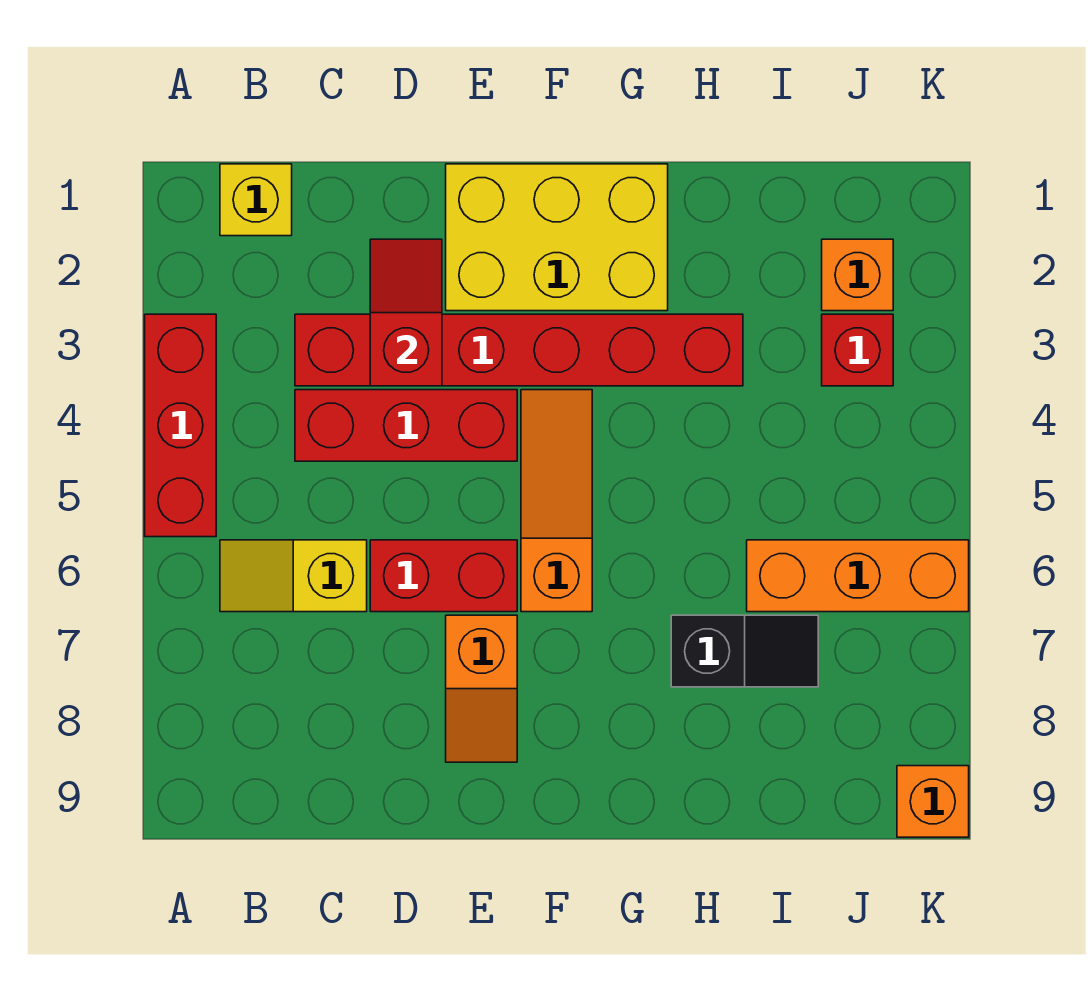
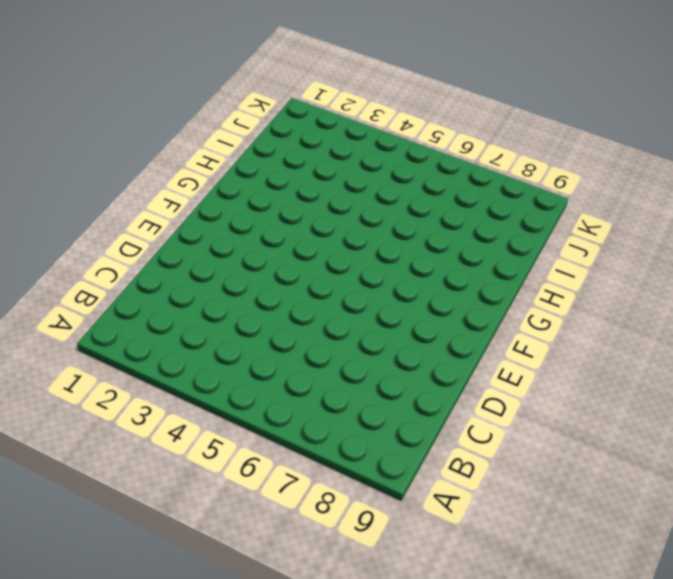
none -> red brick A3:A5 level 1
none -> yellow brick B1 level 1
none -> yellow slope B6:C6 level 1 top C

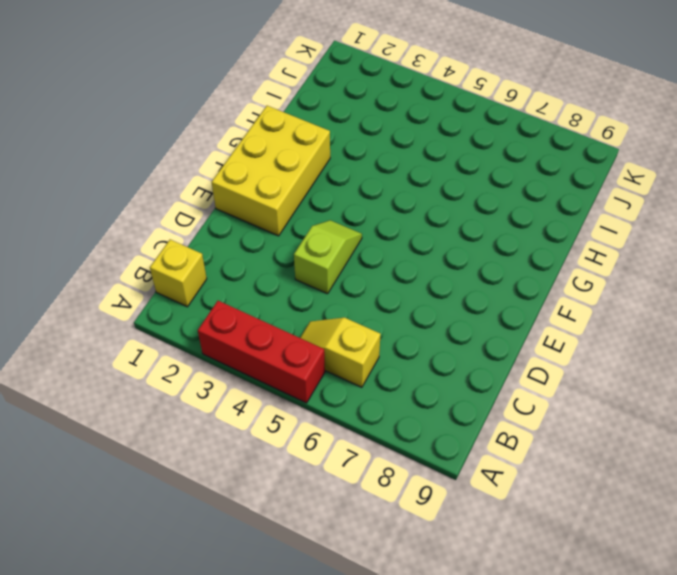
yellow slope B5:B6 level 1 top 6 -> yellow slope B6:C6 level 1 top C
lime slope D4:E4 level 1 top D -> red brick C4:E4 level 1
none -> red brick C3:H3 level 1
none -> red brick D6:E6 level 1
none -> orange slope E7:E8 level 1 top 7

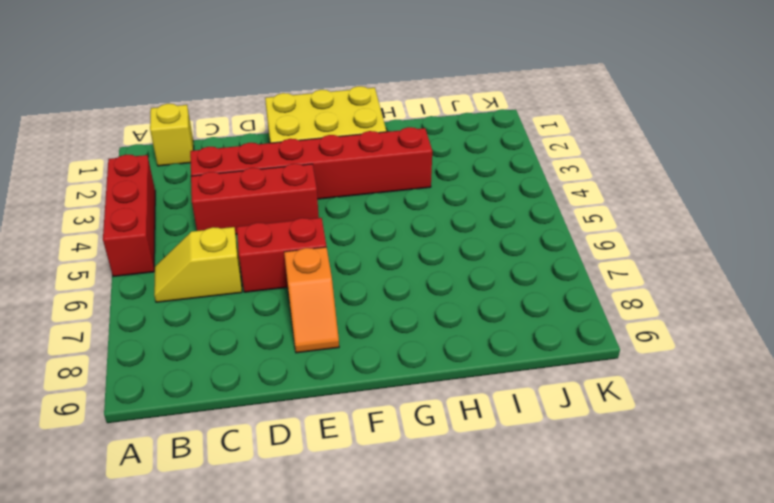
none -> orange slope F4:F6 level 1 top 6
none -> black slope H7:I7 level 1 top H
none -> orange brick I6:K6 level 1

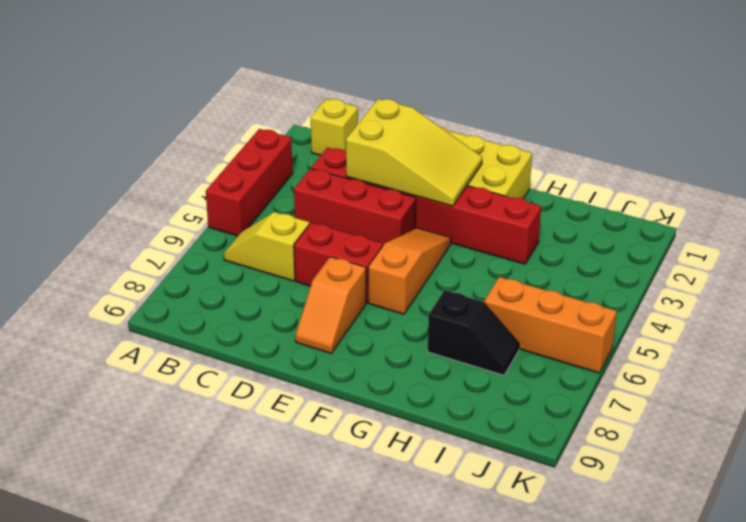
yellow slope D2:F3 level 2 top D -> red slope D2:D3 level 2 top 3
none -> orange brick J2 level 1
none -> red brick J3 level 1
none -> orange brick K9 level 1

